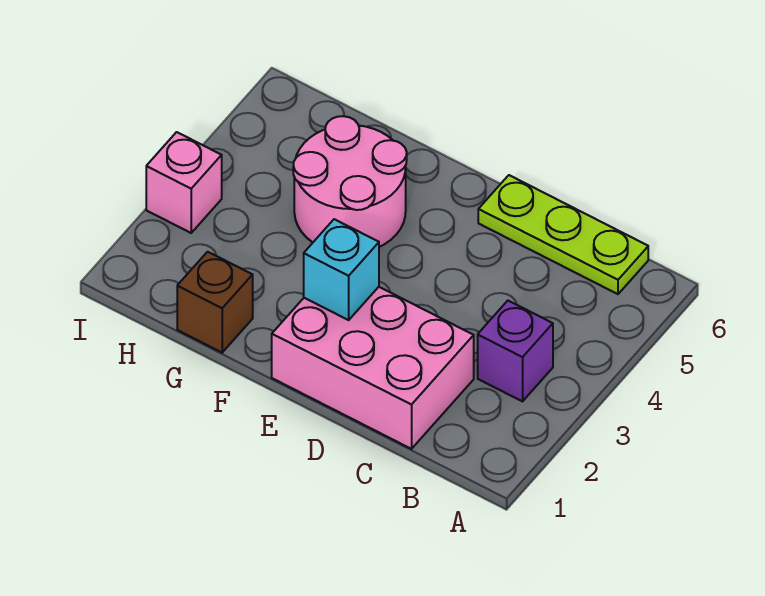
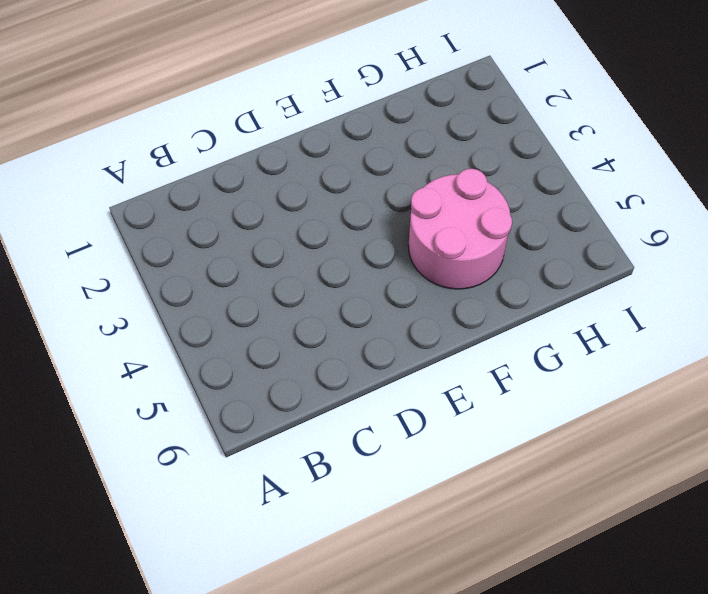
none -> purple brick B3 level 1
none -> lime plate B6:D6 level 1

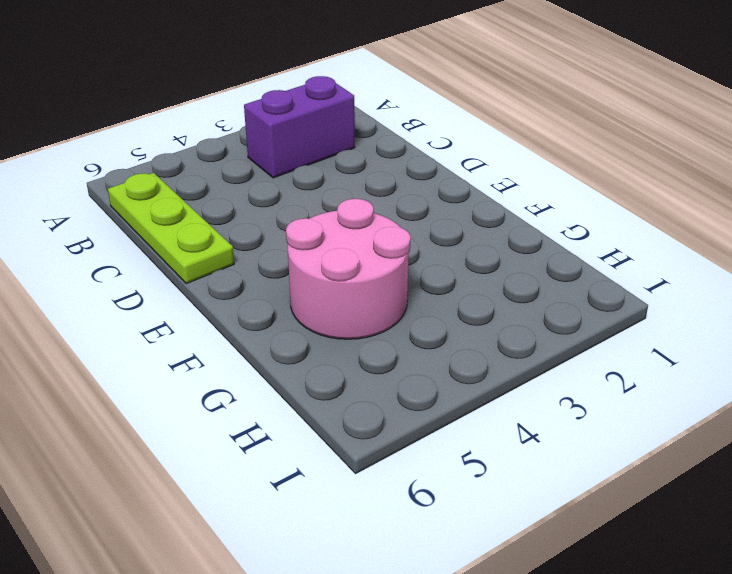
purple brick B2:B3 level 1 -> purple brick B3 level 1
none -> pink brick C1:E2 level 1
none -> brown brick G1 level 1

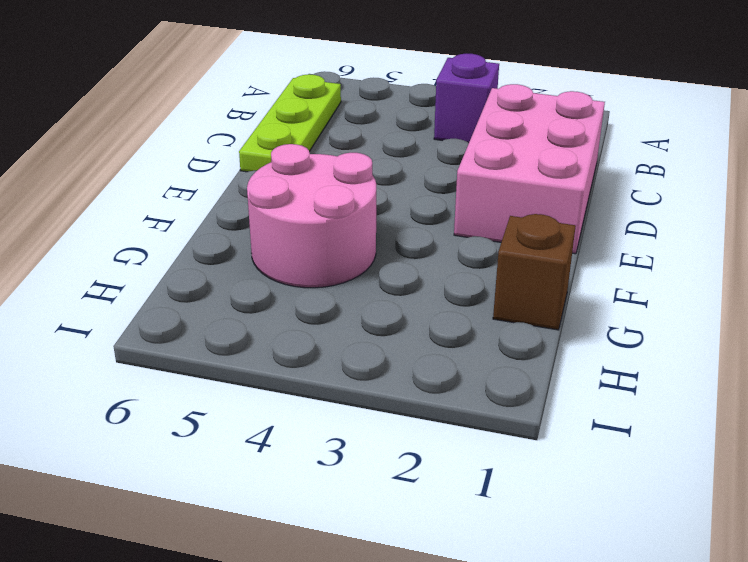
none -> pink brick I3 level 1
none -> cyan brick E2 level 2

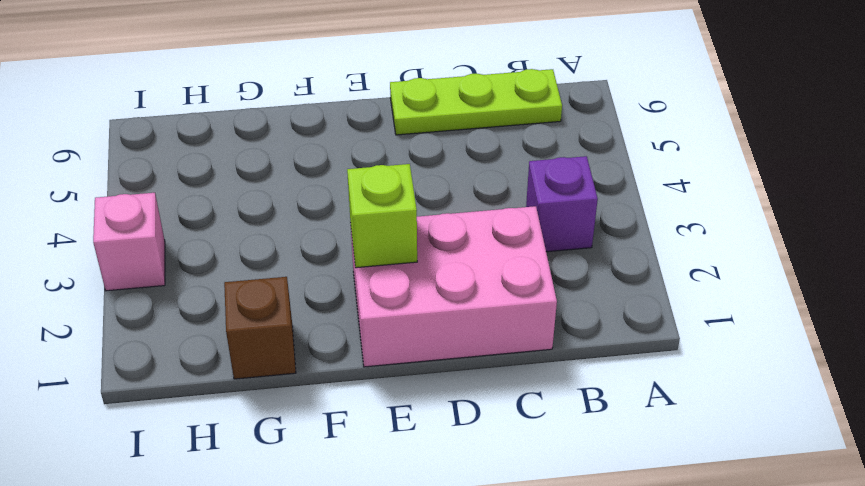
lime brick E2 level 2 -> cyan brick E2 level 2
none -> pink round brick F4:G5 level 1

